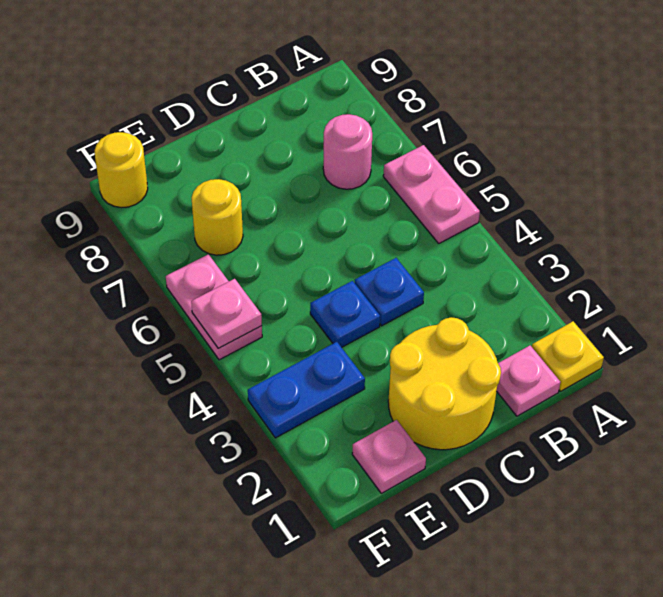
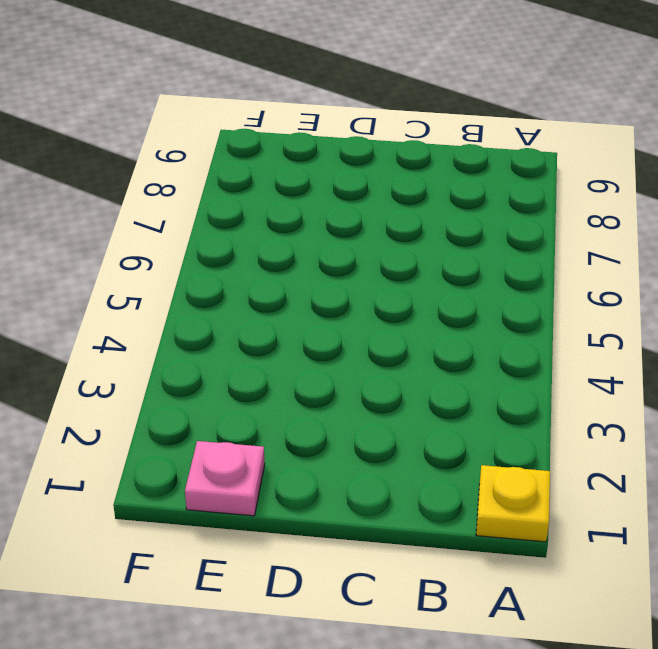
none -> pink plate A5:A6 level 1
none -> pink plate B1 level 1
none -> pink round brick B7 level 1

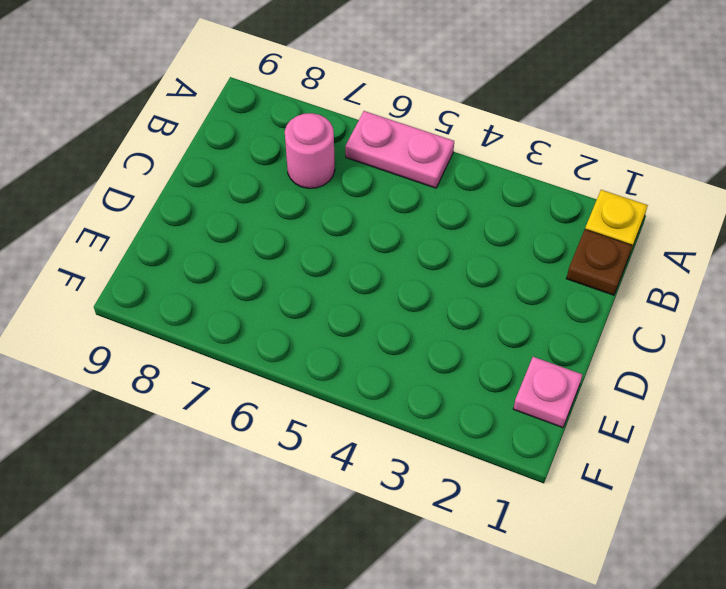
brown plate B1 level 1 -> pink plate B1 level 1
none -> yellow round brick C1:D2 level 1
none -> blue plate C4 level 1
none -> blue plate D4 level 1

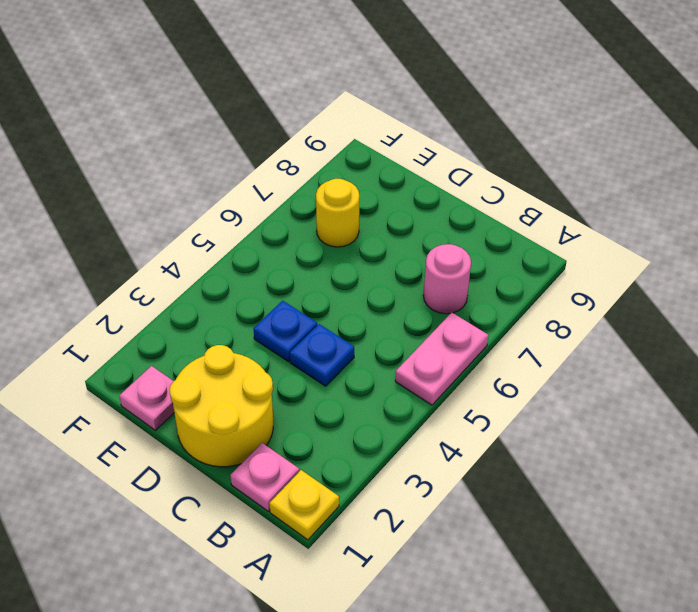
none -> blue plate E3:F3 level 1
none -> pink plate F5:F6 level 1
none -> yellow round brick F9 level 1

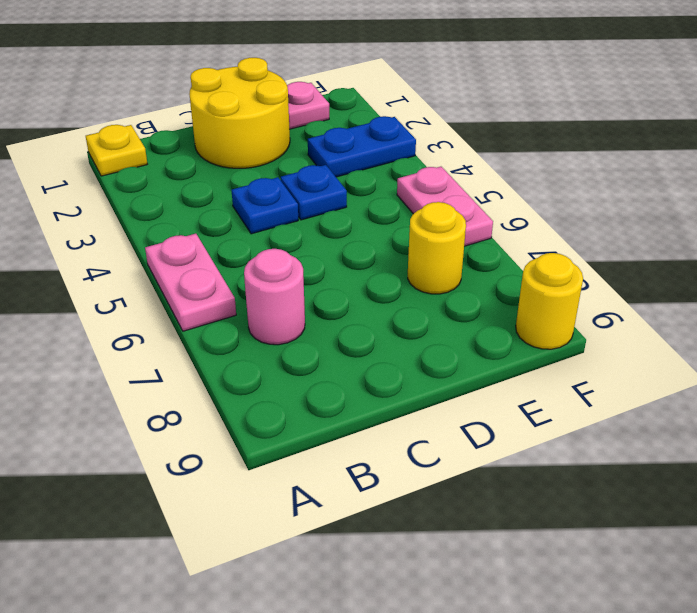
none -> pink plate B1 level 1
none -> pink plate F5 level 2

